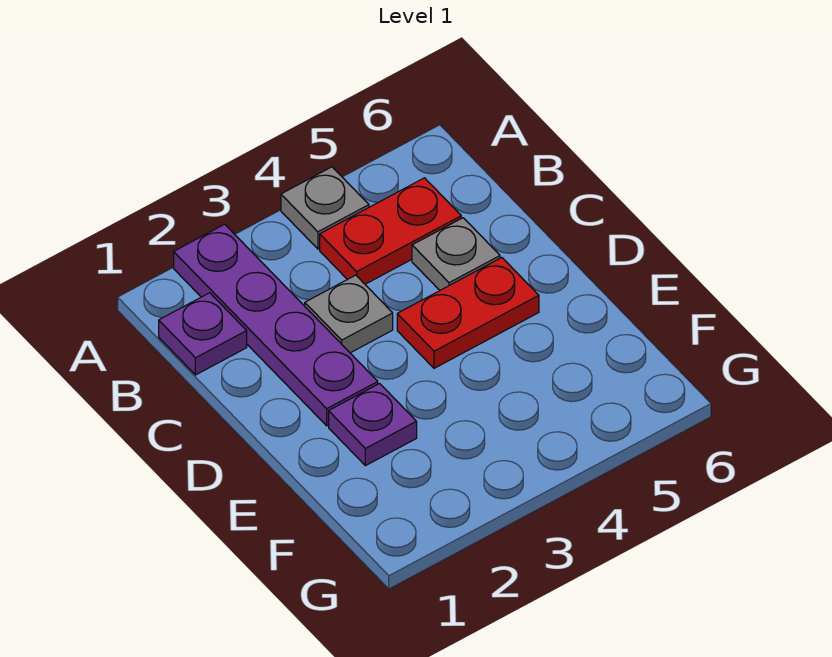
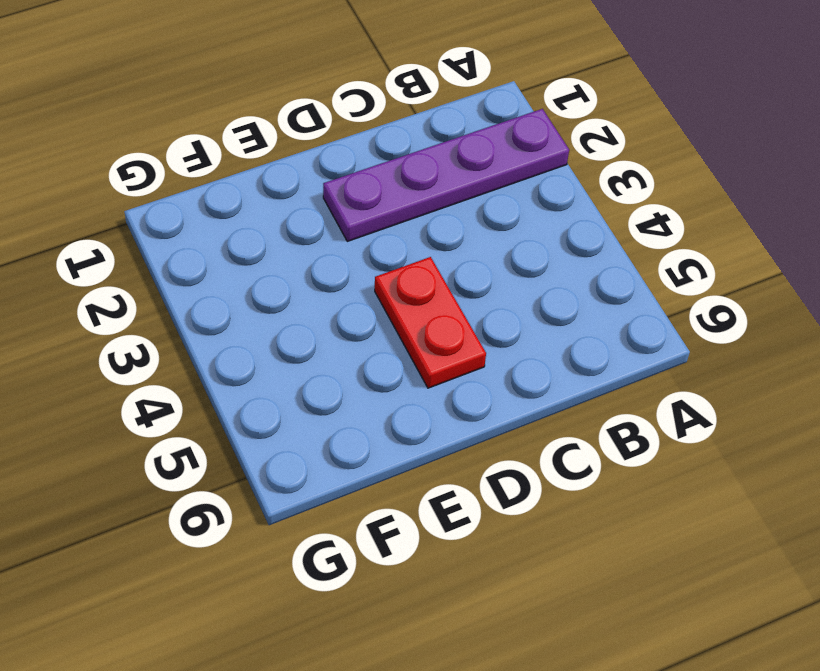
none -> grey plate A4 level 1
none -> purple plate B1 level 1

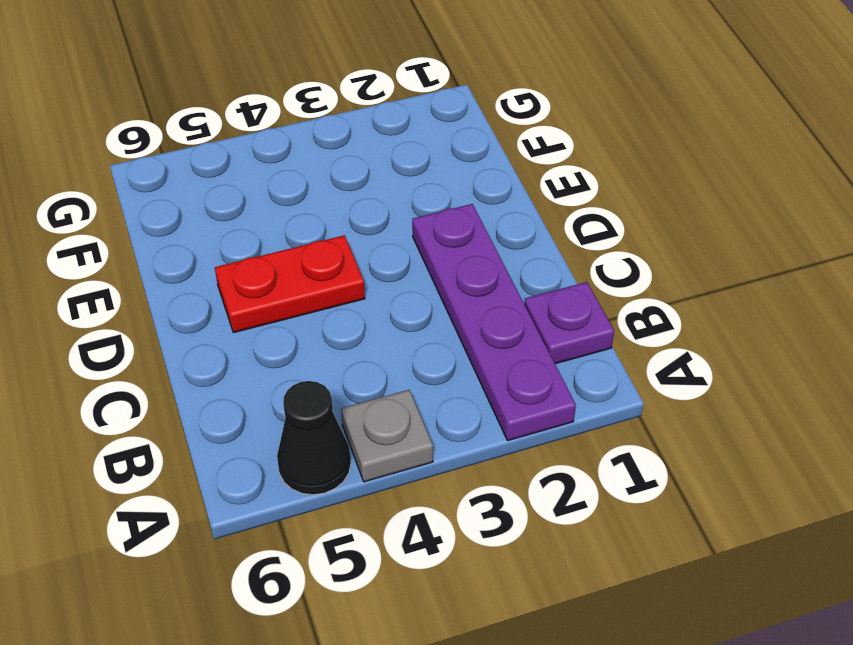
black cone A5 level 1 -> none
none -> red plate B4:B5 level 1
none -> grey plate C3 level 1

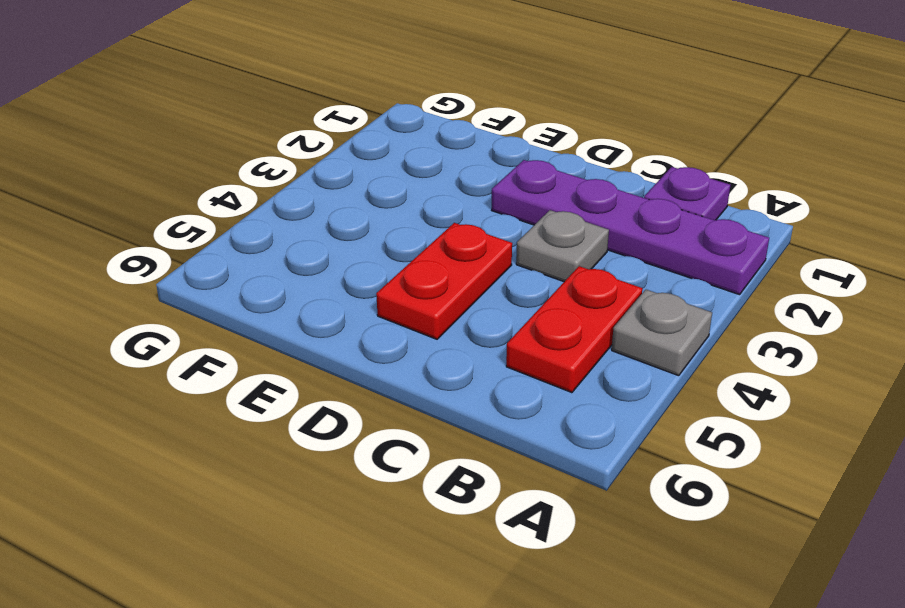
none -> grey plate C5 level 1
none -> purple plate E2 level 1

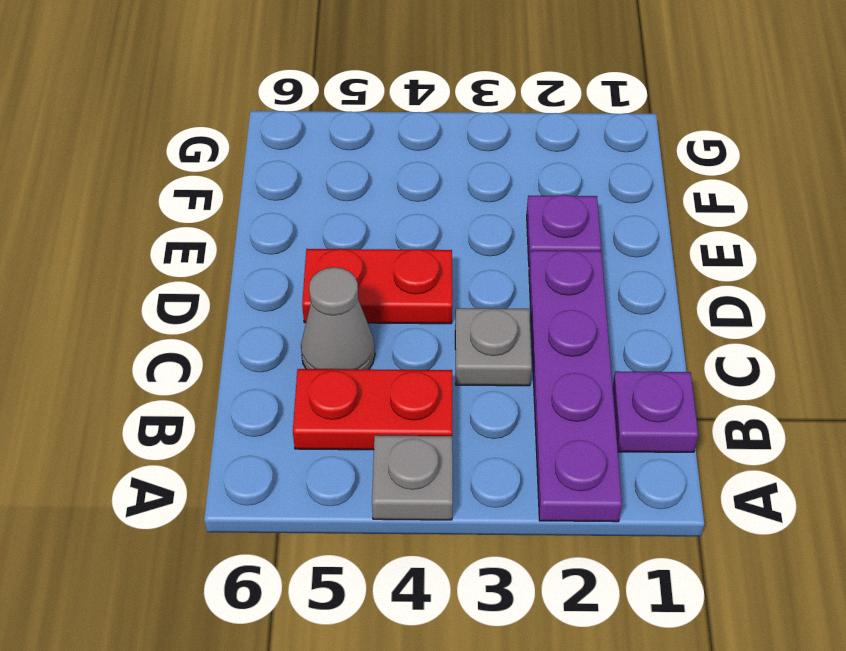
grey cone C5 level 1 -> grey plate C5 level 1

